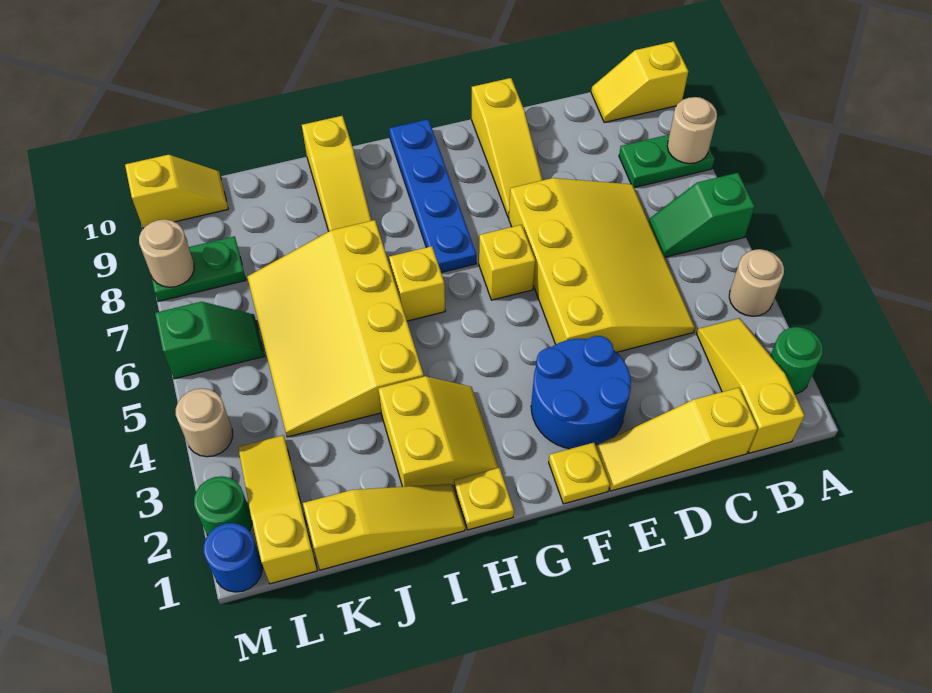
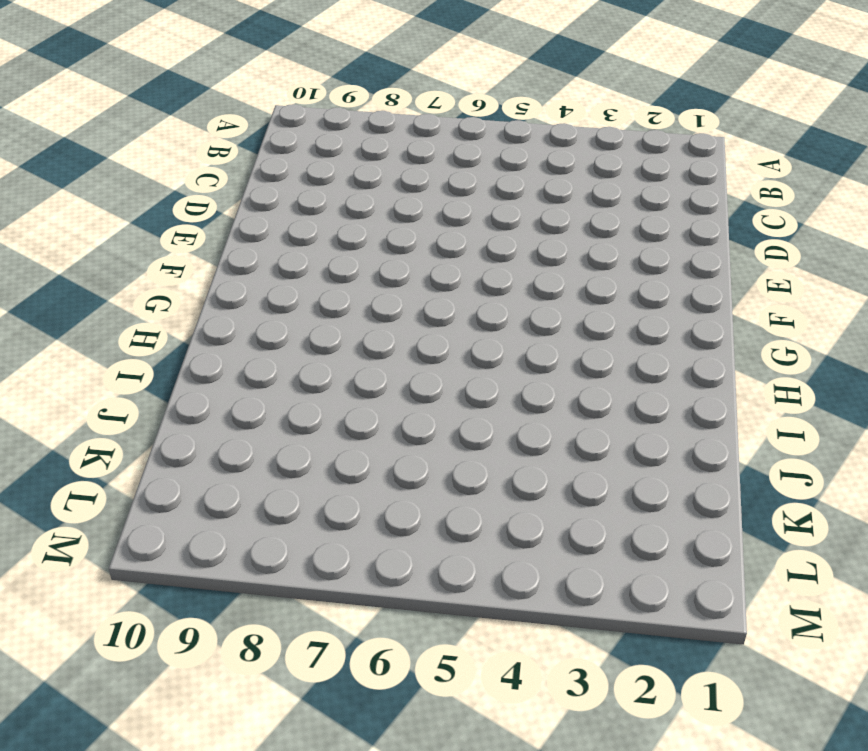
none -> green round brick A2 level 1
none -> tan round brick A4 level 1
none -> green slope A6:B6 level 1 top A

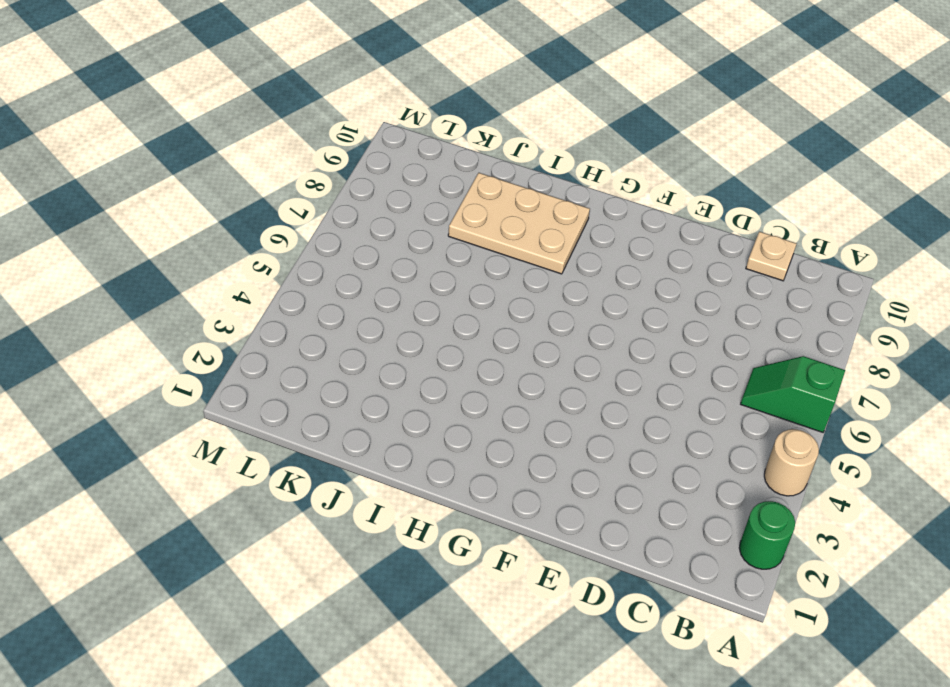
tan plate C10 level 1 -> none
tan plate H8:J9 level 1 -> yellow slope I8:I10 level 1 top 10
none -> green plate A8:B8 level 1
none -> yellow slope A10:B10 level 1 top A
none -> yellow slope B1:B3 level 1 top 1

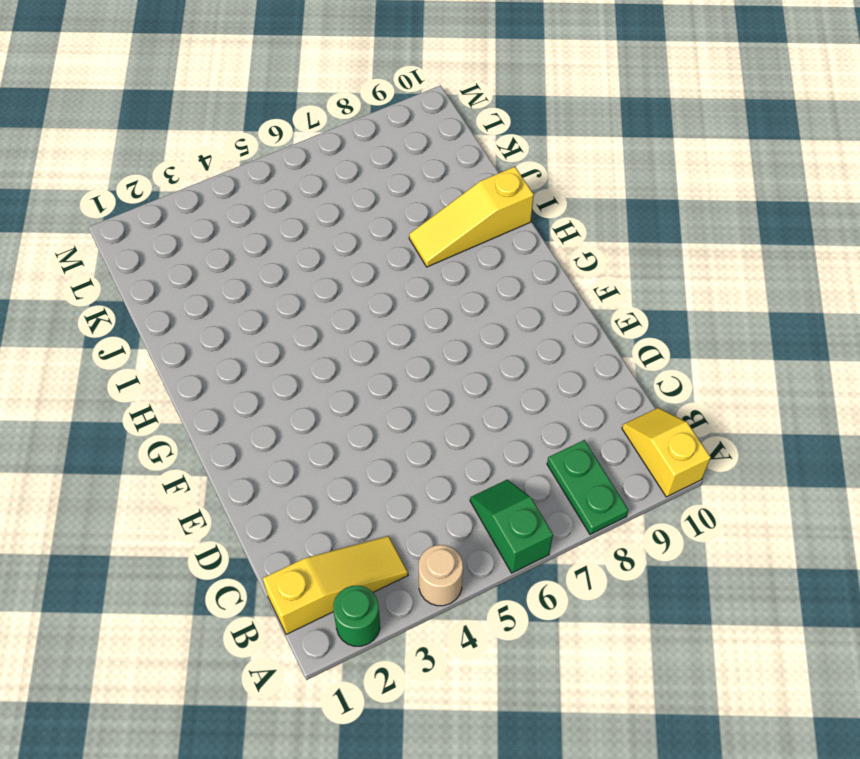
none -> yellow slope C1:E1 level 1 top C
none -> yellow slope C4:E7 level 1 top E
none -> blue round brick E2:F3 level 1

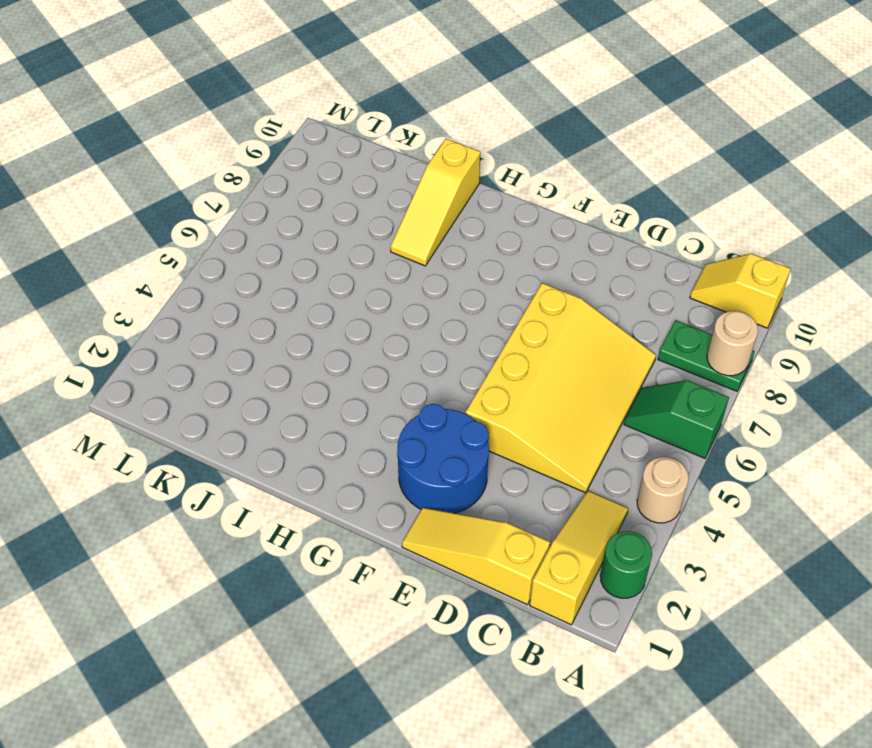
none -> yellow slope E8:E10 level 1 top 10
none -> yellow plate F1 level 1
none -> yellow brick F6 level 1

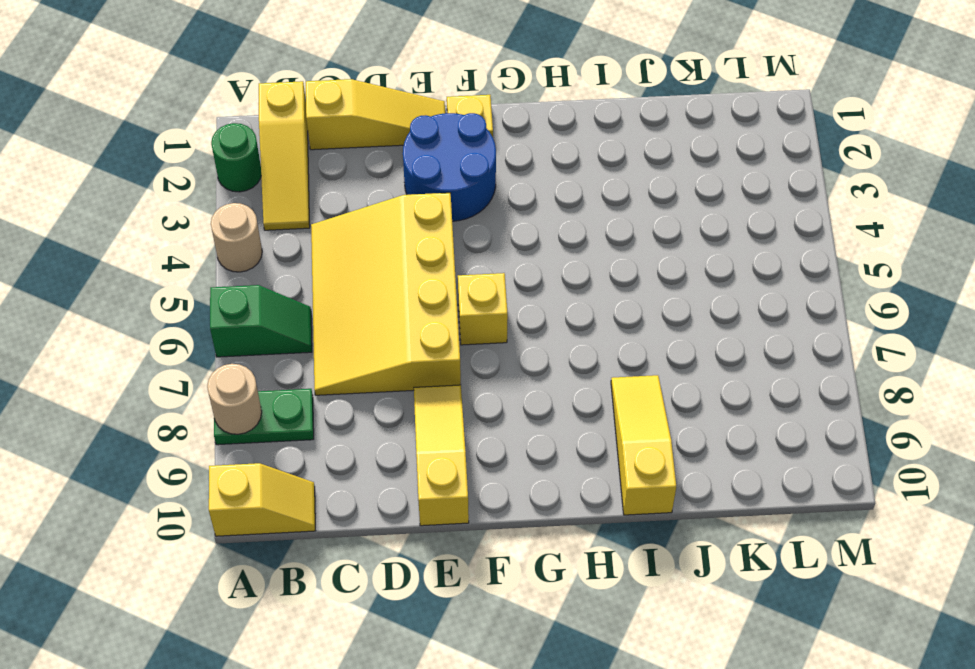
none -> blue plate G7:G10 level 1
none -> yellow plate H1 level 1
none -> yellow slope H2:I3 level 1 top I

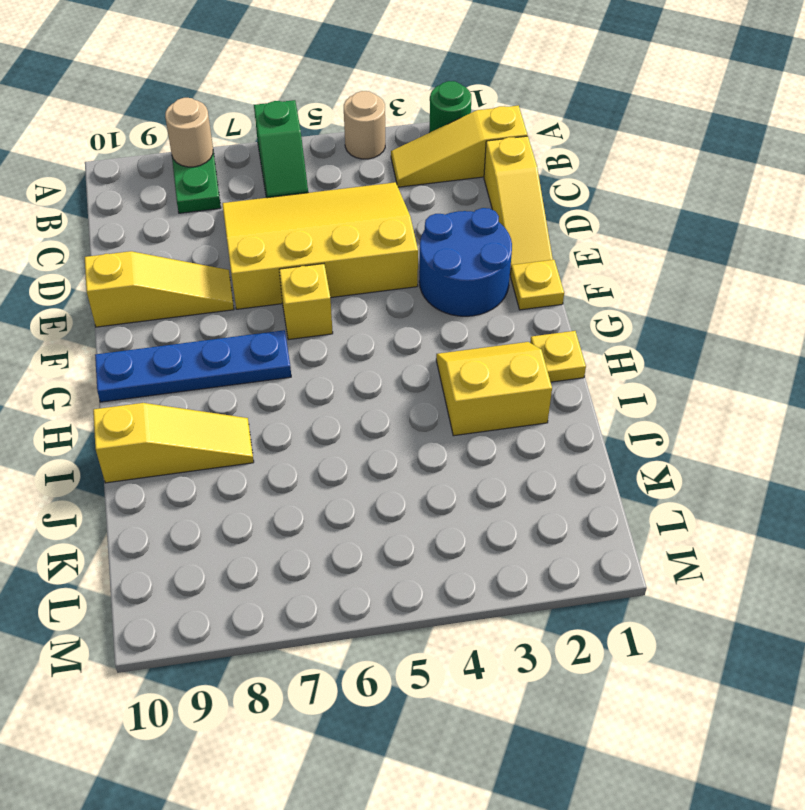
none -> yellow slope A10:B10 level 1 top A
none -> yellow brick H6 level 1
none -> yellow slope I1:K1 level 1 top K

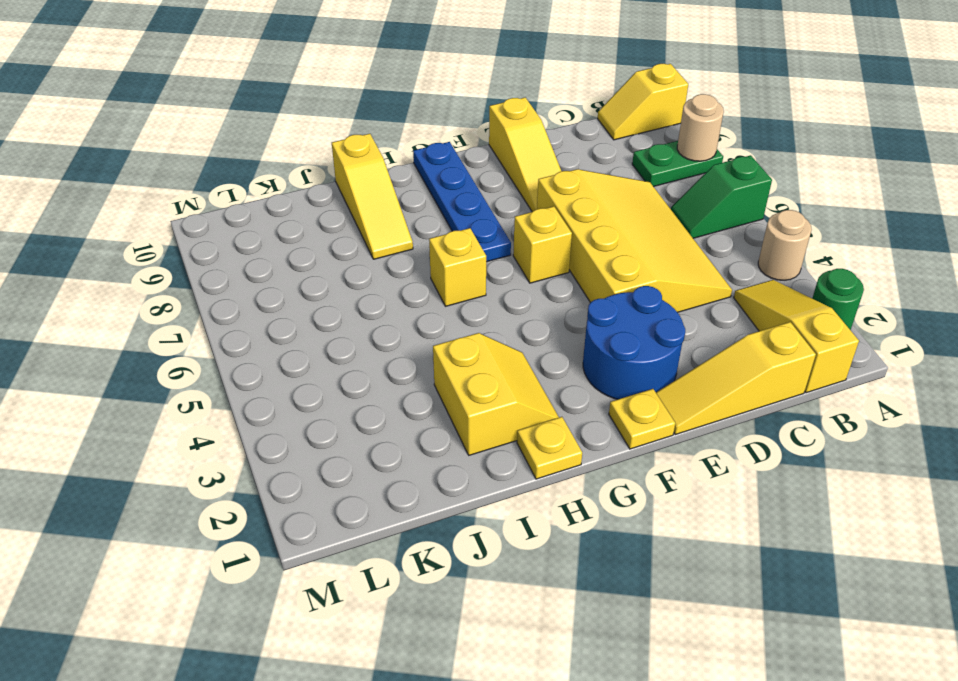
none -> yellow slope I1:K1 level 1 top K
none -> yellow slope I4:K7 level 1 top I
none -> yellow slope L1:L3 level 1 top 1

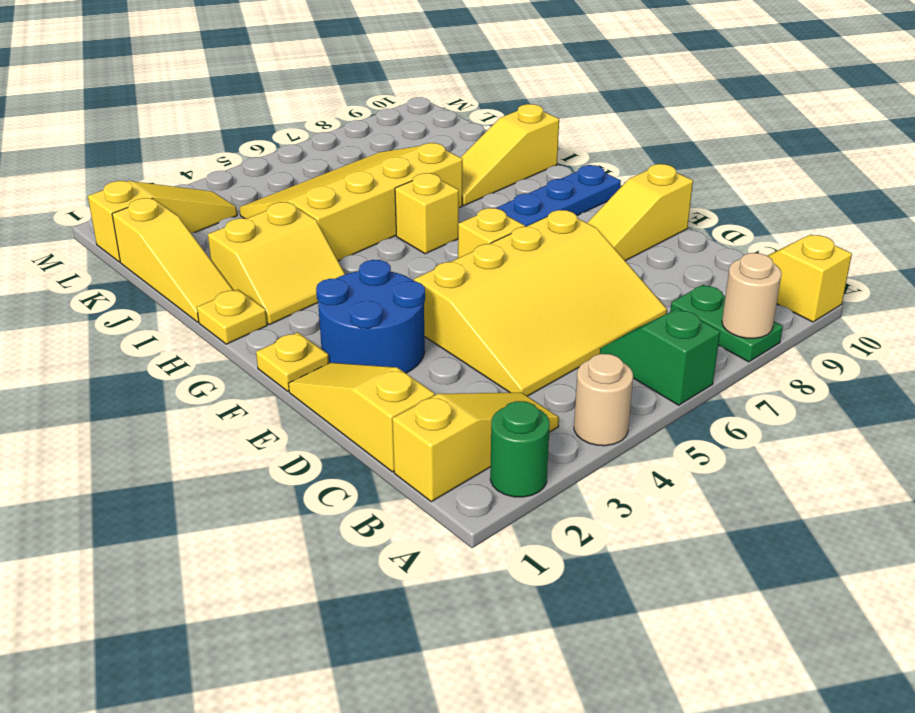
none -> green slope L6:M6 level 1 top M
none -> green plate L8:M8 level 1
none -> yellow slope L10:M10 level 1 top M

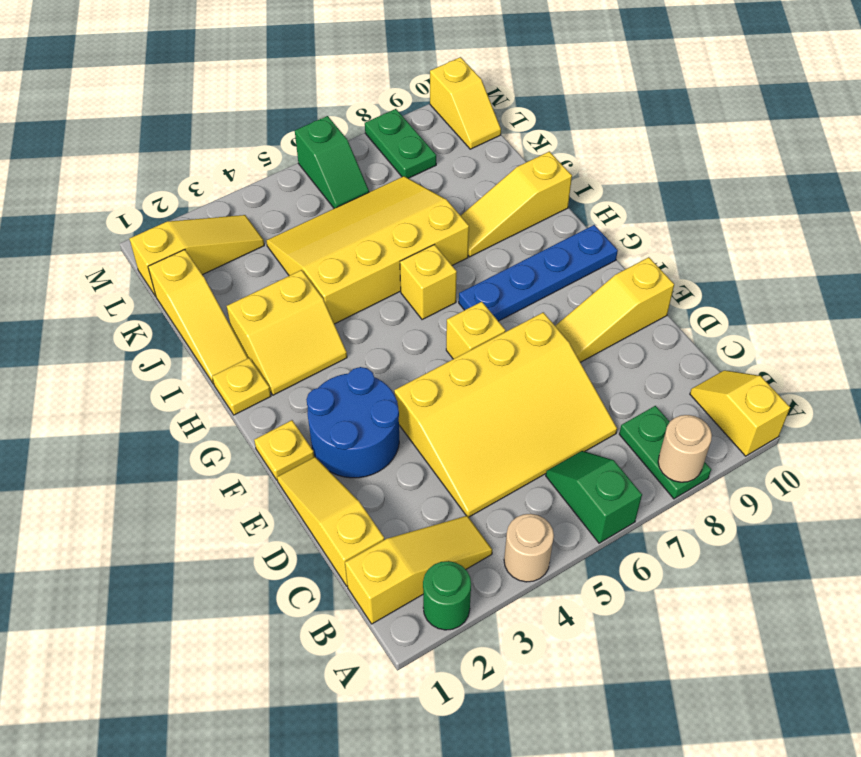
none -> blue round brick M1 level 1
none -> green round brick M2 level 1
none -> tan round brick M4 level 1

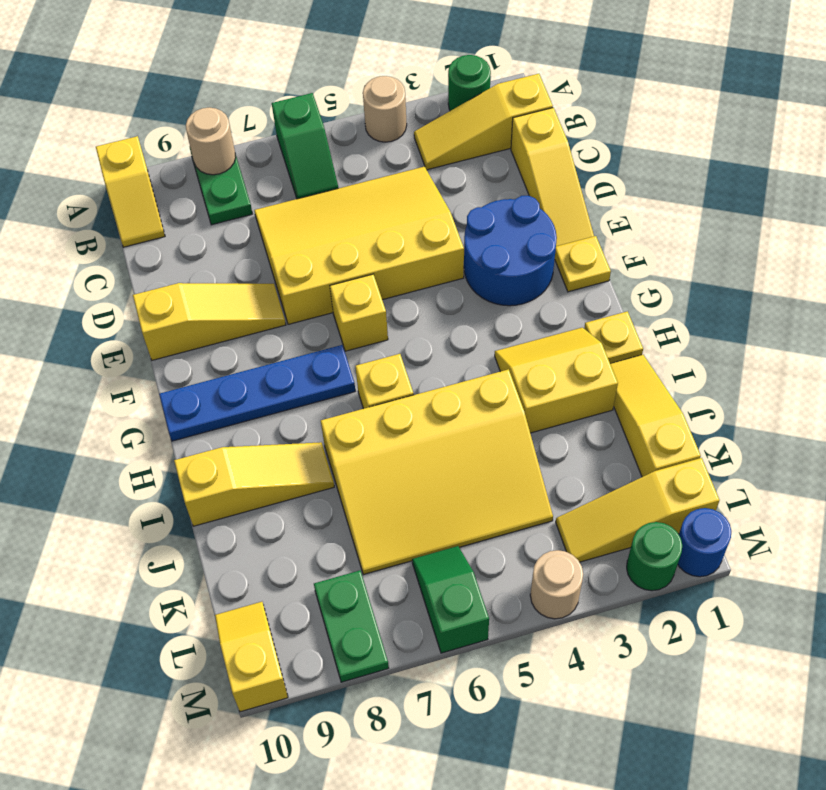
none -> tan round brick M8 level 2

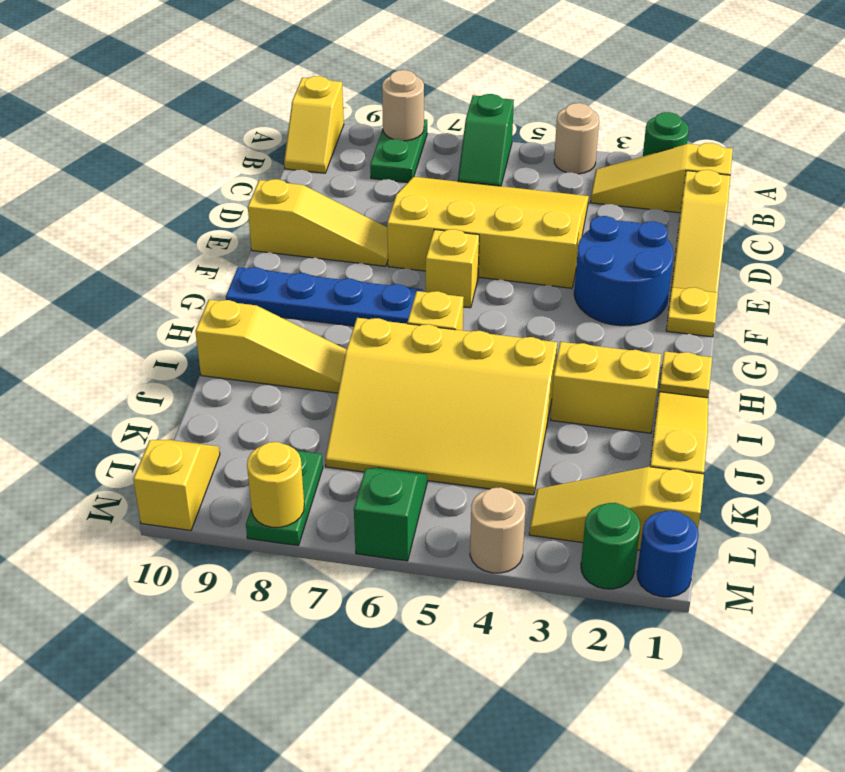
yellow round brick M8 level 2 -> tan round brick M8 level 2

